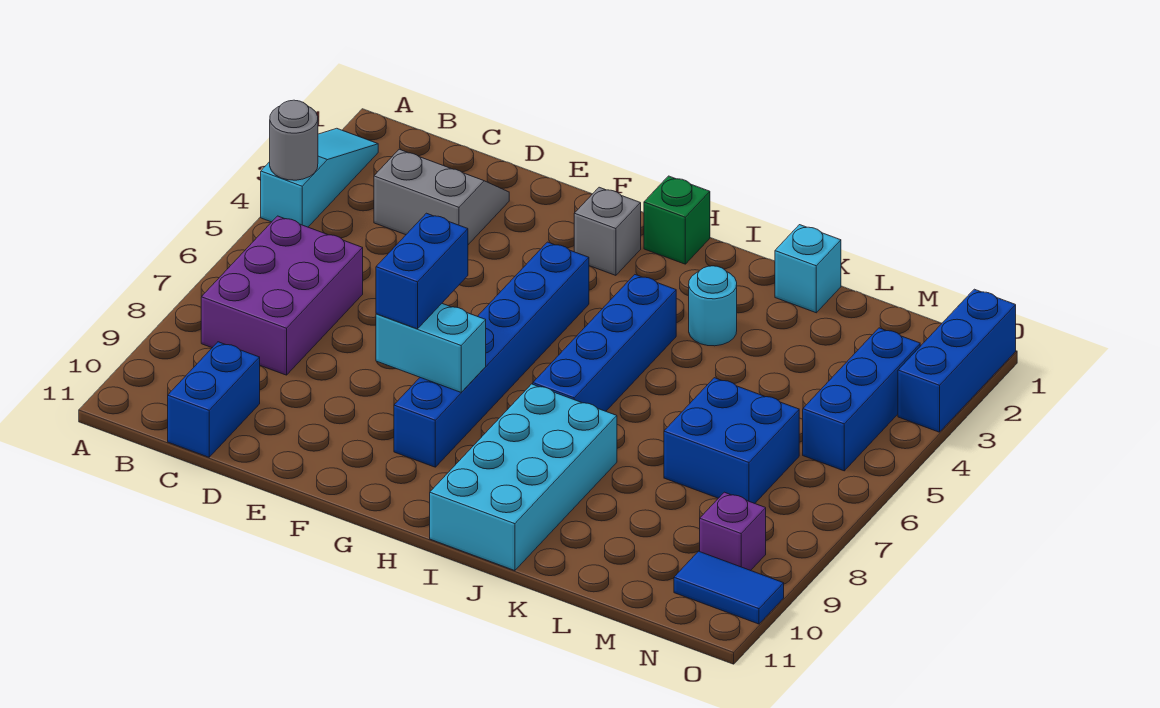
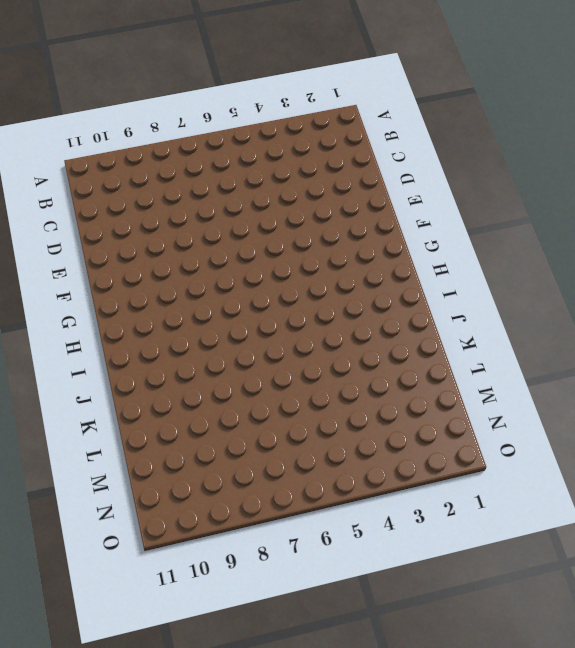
none -> cyan slope A2:A4 level 1 top 4
none -> purple brick B6:C8 level 1
none -> grey slope C2:D3 level 1 top 3

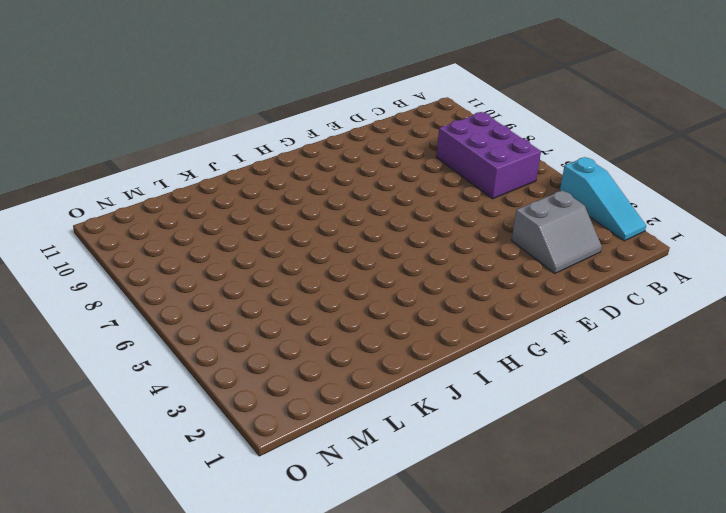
none -> blue brick C10:C11 level 1
none -> grey brick G2 level 1
none -> blue brick G4:G9 level 1

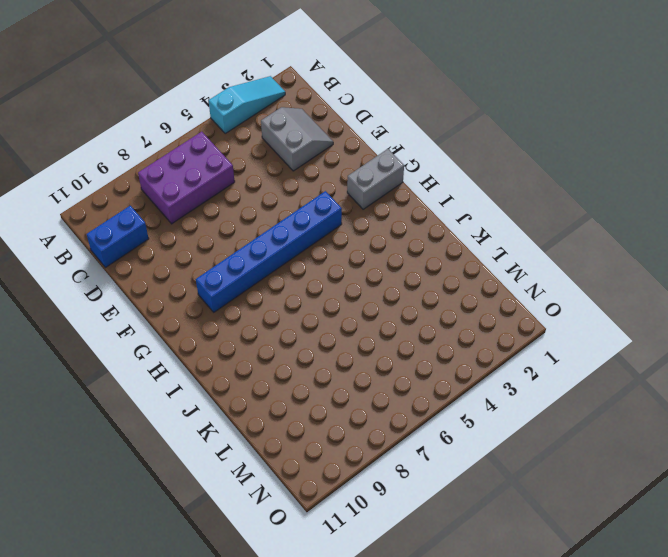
grey brick G1:G2 level 1 -> grey brick G2 level 1
none -> green brick H1 level 1
none -> blue brick I4:I7 level 1
none -> cyan brick I8:J11 level 1

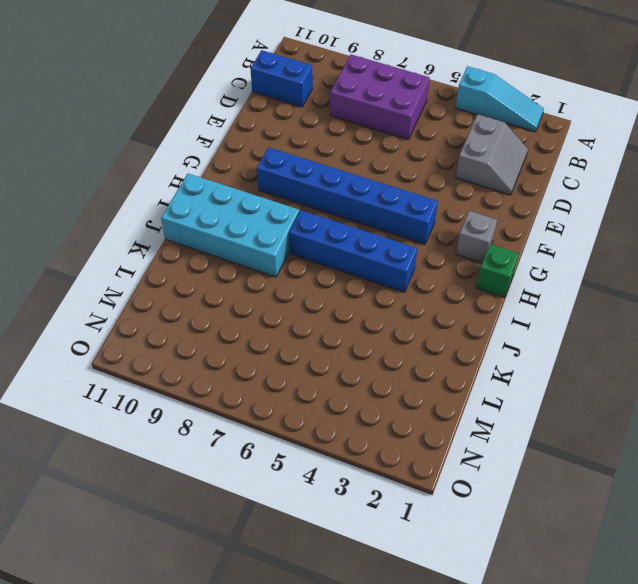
none -> cyan round brick J3 level 1
none -> cyan brick K1 level 1
none -> blue brick L6:M7 level 1

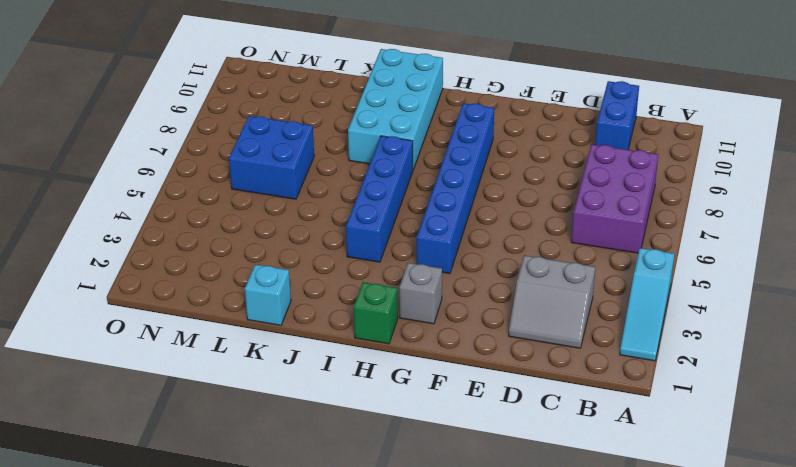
none -> cyan round brick J3 level 1
none -> blue brick N3:N5 level 1
none -> purple brick N9 level 1

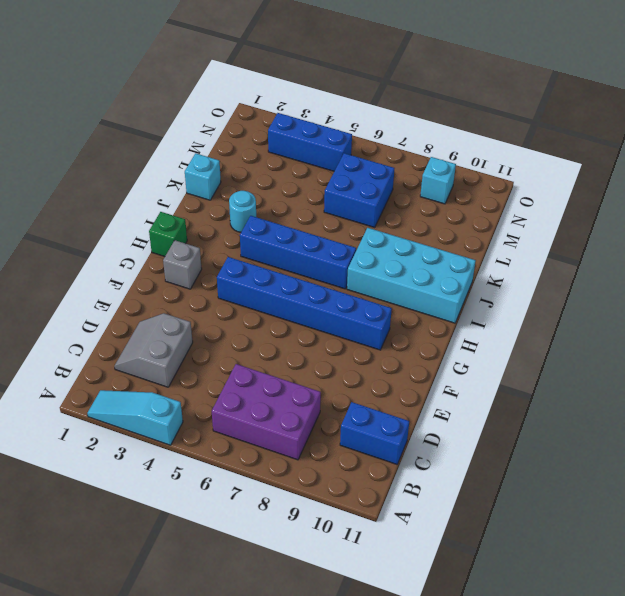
cyan brick N9 level 1 -> purple brick N9 level 1
none -> blue tile N10:O10 level 1
none -> blue brick O1:O3 level 1
none -> grey round brick A4 level 2

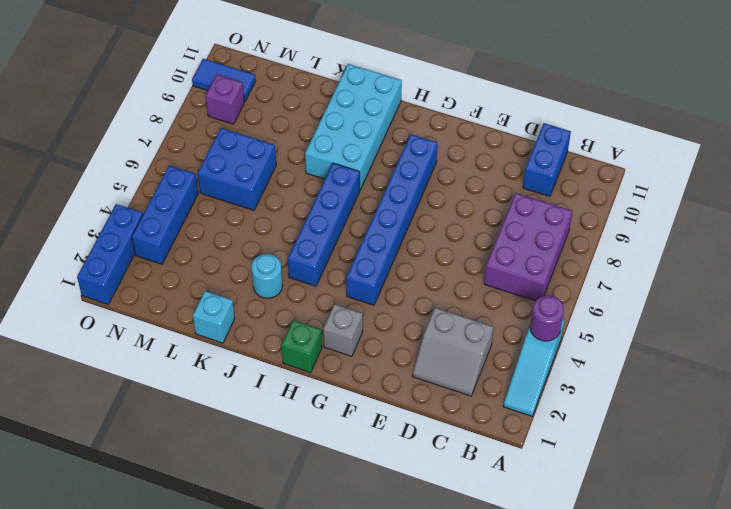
purple round brick A4 level 2 -> grey round brick A4 level 2
none -> cyan brick F8:G8 level 2
none -> blue brick F7:F8 level 3

